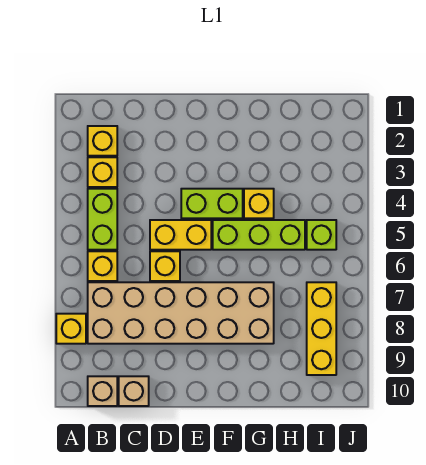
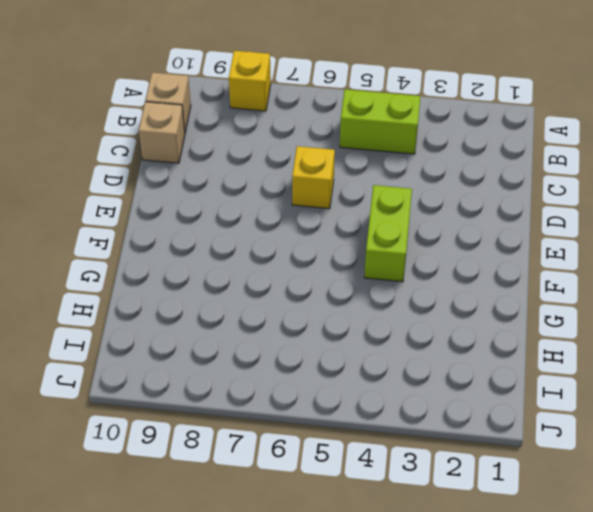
none -> yellow brick B2 level 1
none -> yellow brick B3 level 1
none -> yellow brick B6 level 1

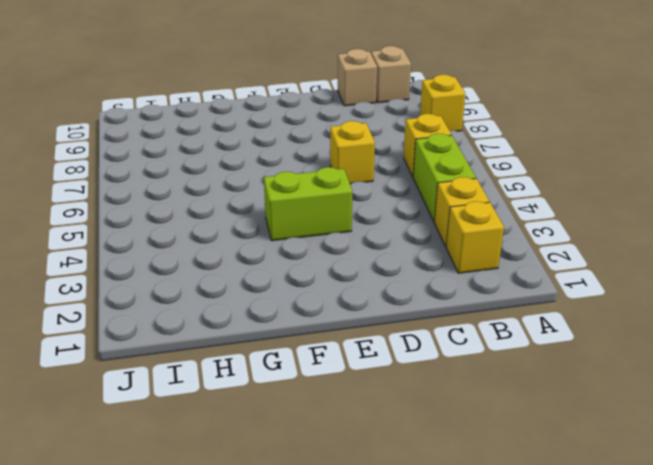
none -> tan brick B7:G8 level 1
none -> yellow brick D5:E5 level 1
none -> lime brick F5:H5 level 1

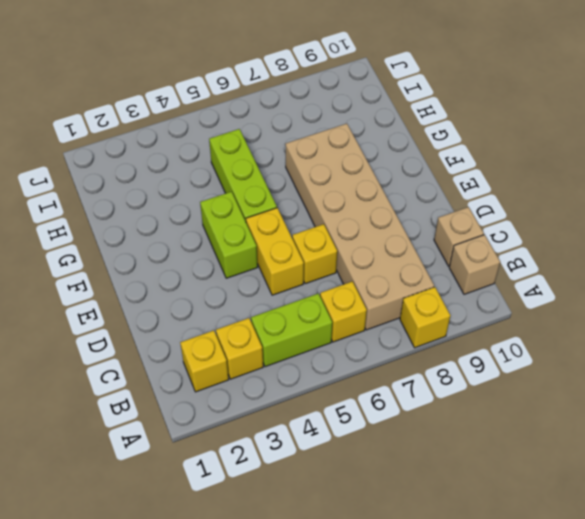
none -> yellow brick G4 level 1
none -> lime brick I5 level 1
none -> yellow brick I7:I9 level 1

